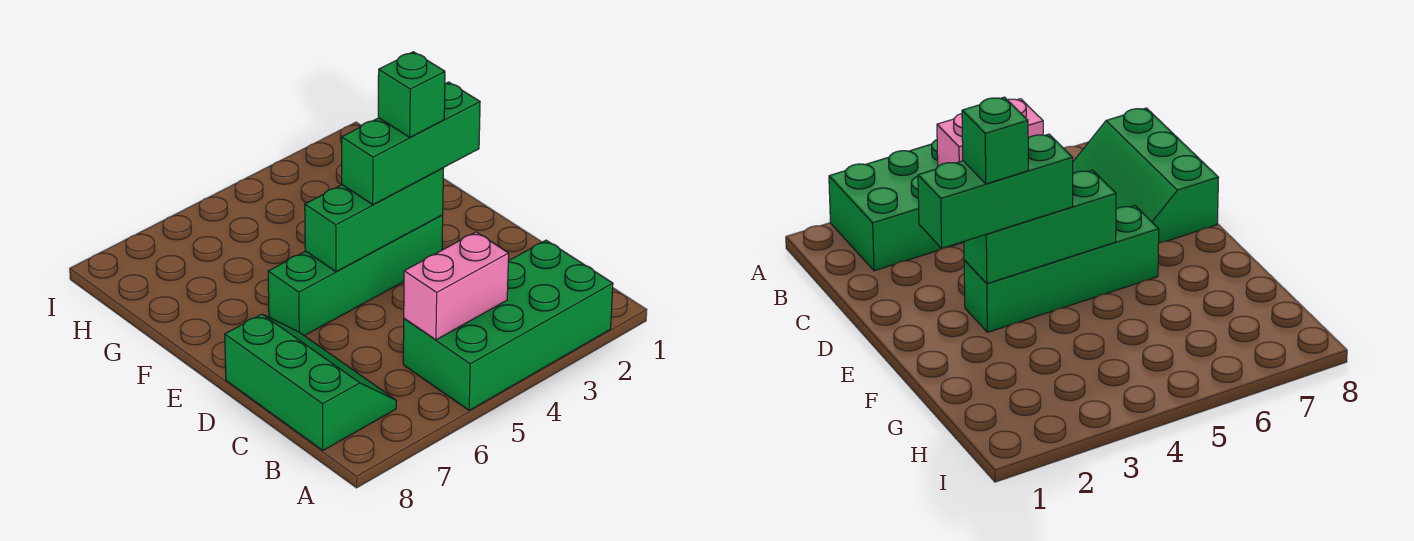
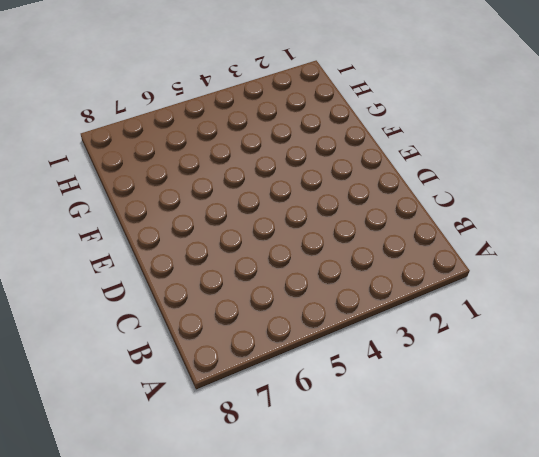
none -> green brick A2:B5 level 1
none -> green slope B7:D8 level 1 top 8

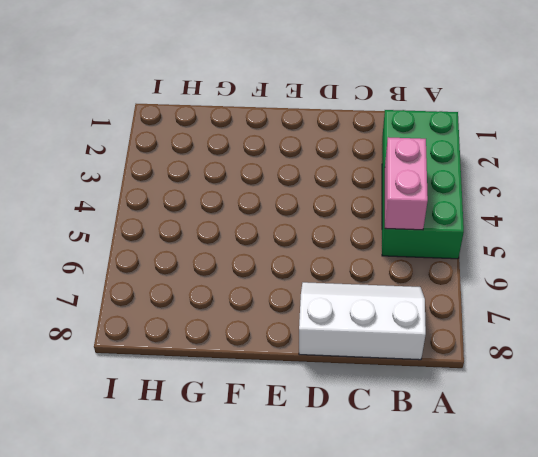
white slope B7:D8 level 1 top 8 -> green slope B7:D8 level 1 top 8
none -> green brick E3:E6 level 1
none -> green brick E3:E5 level 2

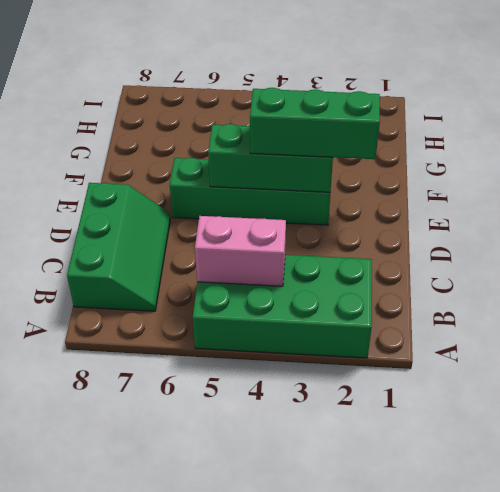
none -> green brick E3 level 4

